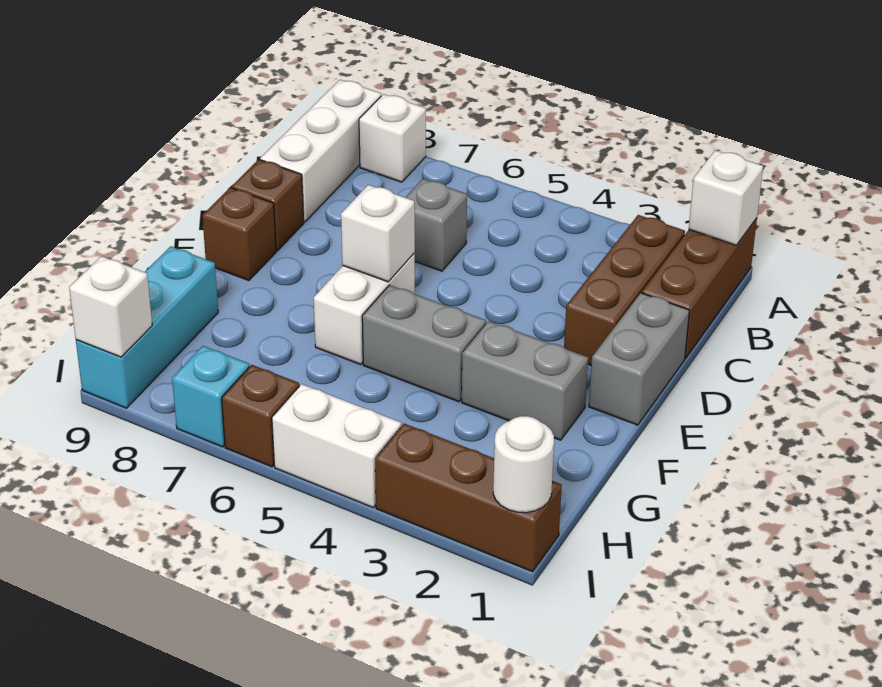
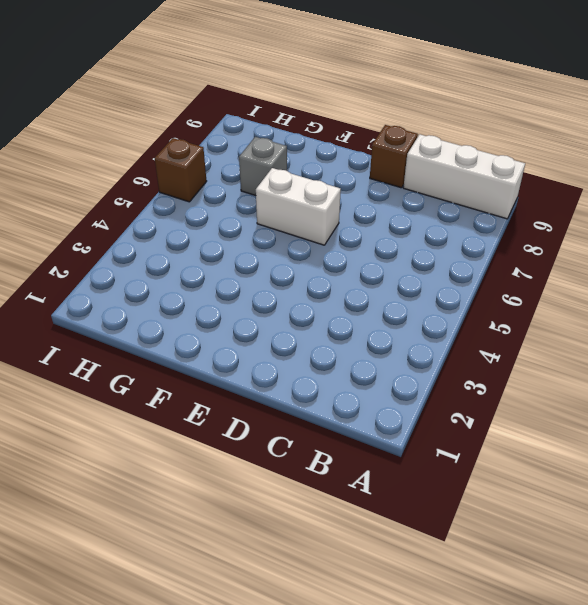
grey brick G7 level 1 -> grey brick C6 level 1
none -> brown brick A1:C1 level 1
none -> white brick A8 level 1
none -> brown brick B2:D2 level 1

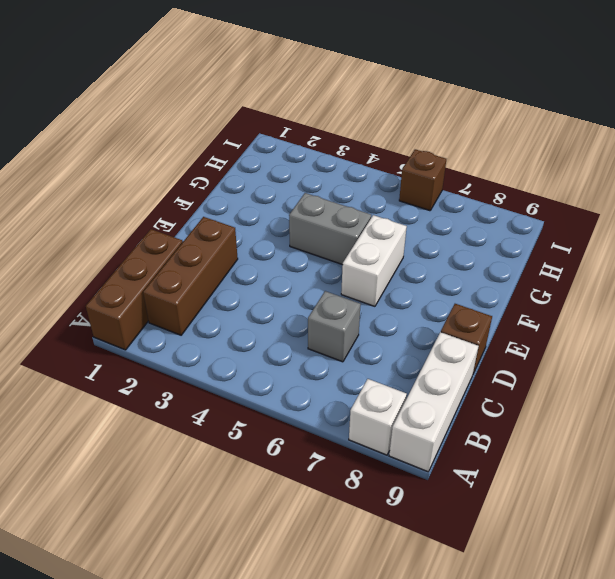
none -> grey brick D1:E1 level 1
none -> brown brick E9 level 1
none -> grey brick F2:F3 level 1

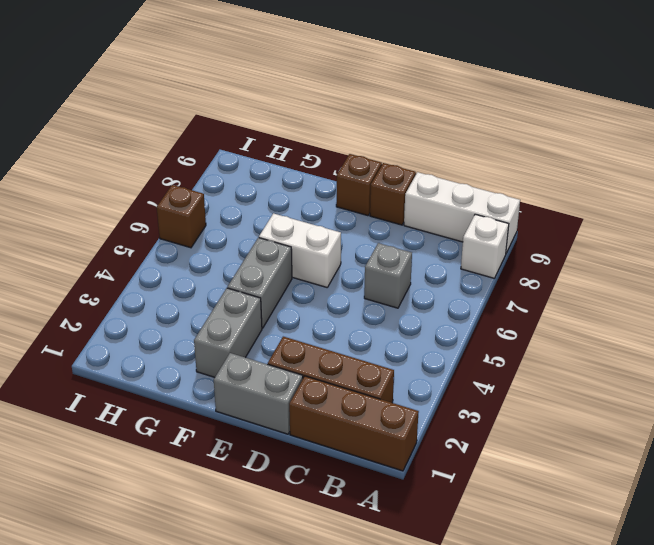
none -> cyan brick G9:I9 level 1
none -> brown brick I1:I3 level 1
none -> white brick I4:I5 level 1

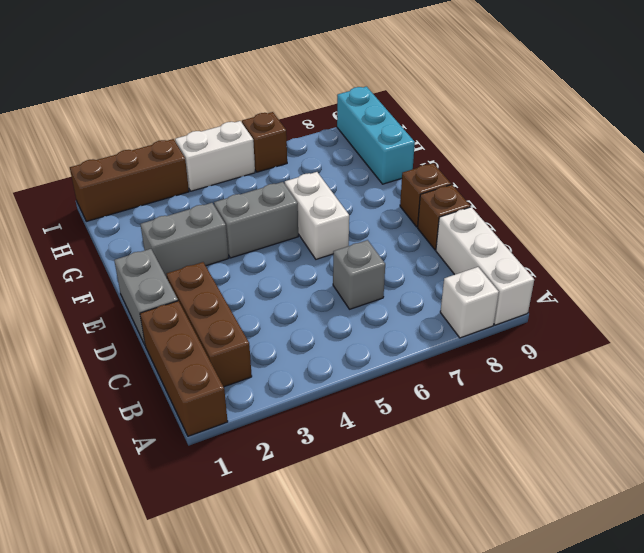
none -> cyan brick I7 level 1
none -> white brick A1 level 2
none -> white brick E6 level 2

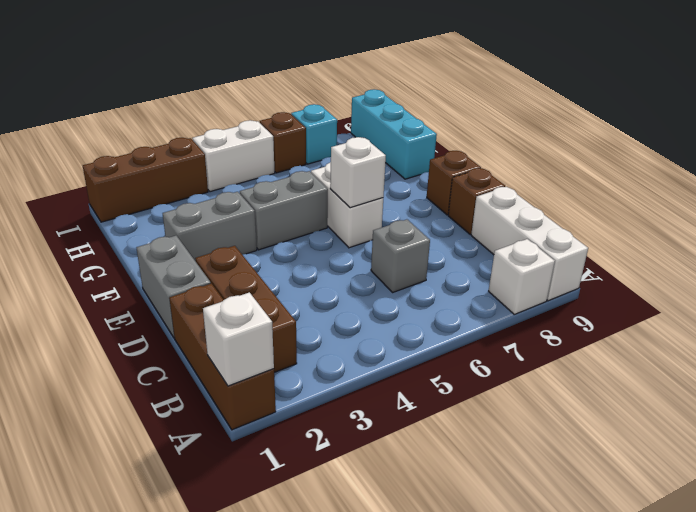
none -> white round brick I1 level 2
none -> white brick I9 level 2

